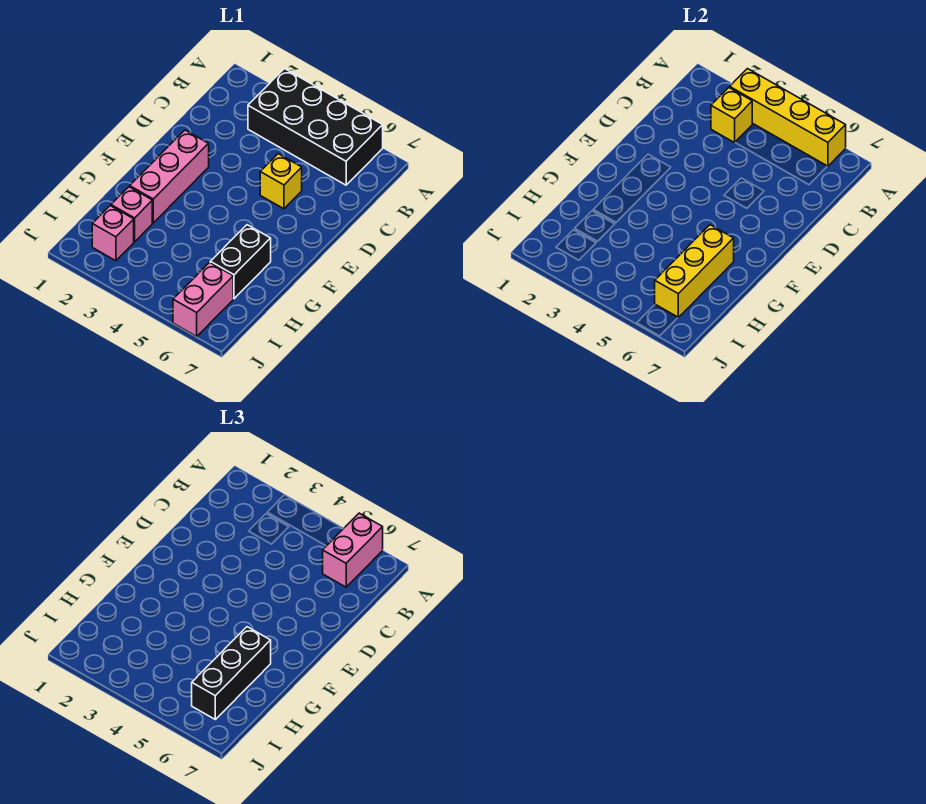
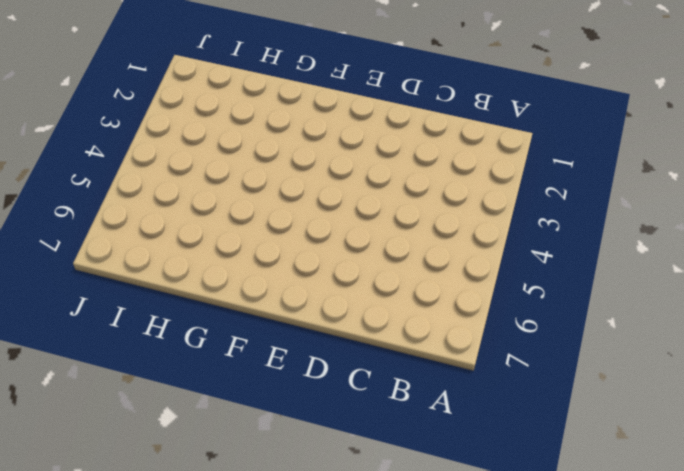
none -> black brick A3:B6 level 1
none -> yellow brick D5 level 1
none -> pink brick E2:G2 level 1

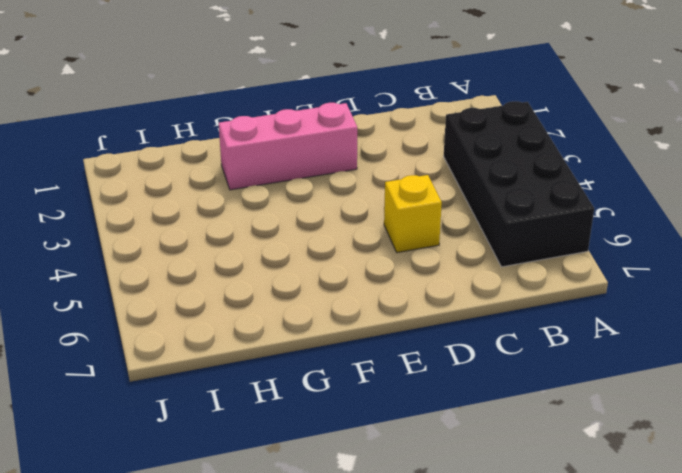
none -> black brick G6:H6 level 1
none -> pink brick H2 level 1
none -> pink brick I2 level 1

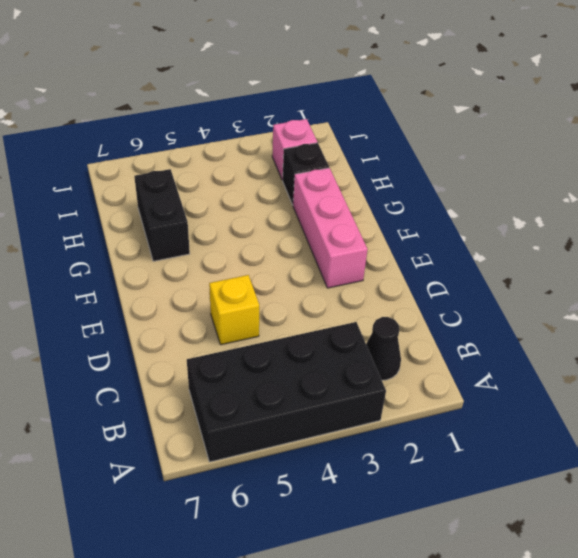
black cone B2 level 1 -> none
black brick H2 level 1 -> pink brick H2 level 1
none -> pink brick I6:J6 level 1
none -> yellow brick A3:A6 level 2
none -> yellow brick B3 level 2

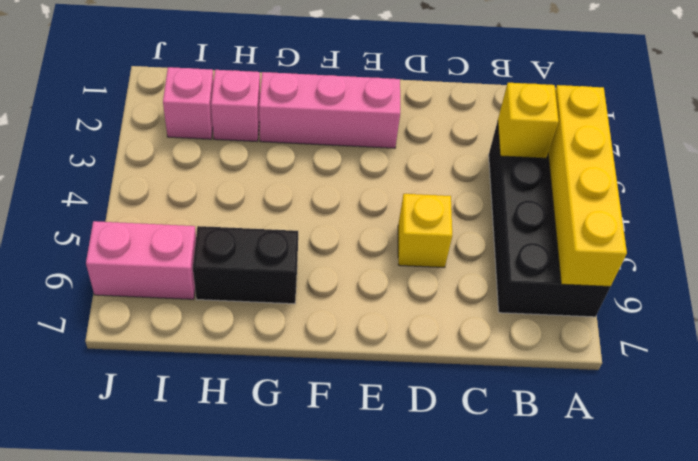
none -> yellow brick G6:I6 level 2
none -> pink brick A6:B6 level 3
none -> black brick G6:I6 level 3

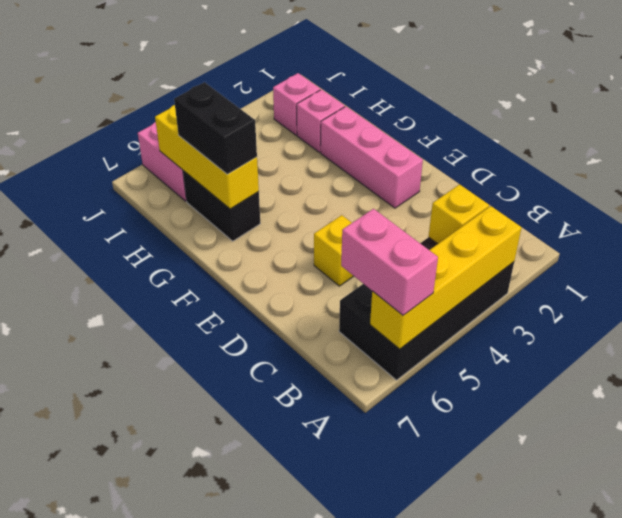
black brick G6:H6 level 3 -> black brick G6:I6 level 3

